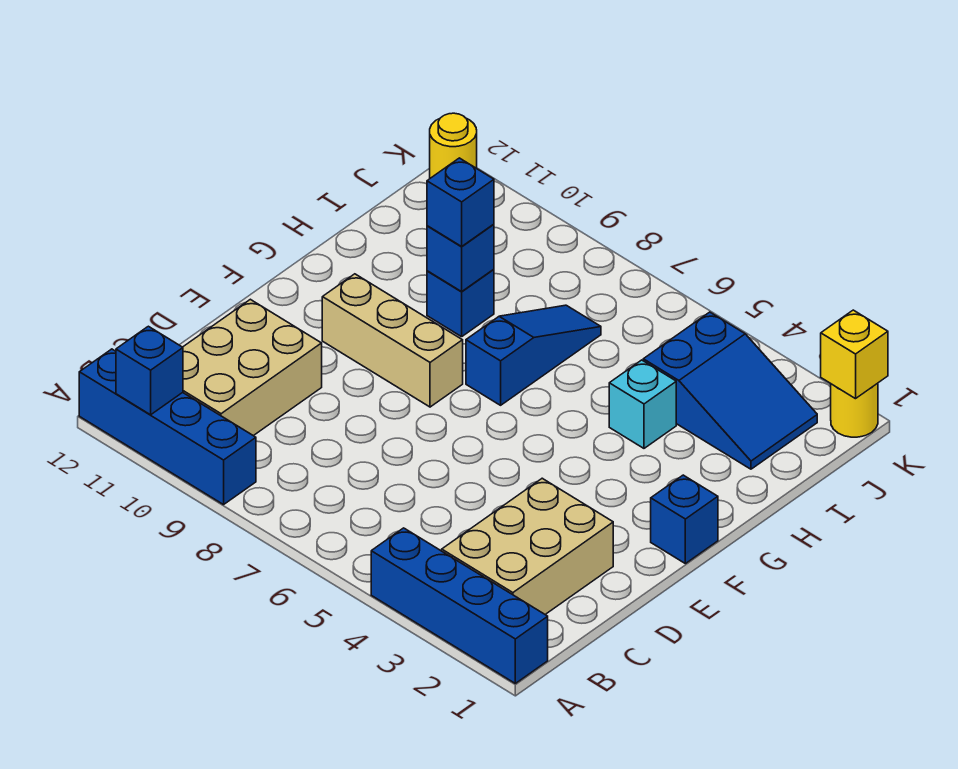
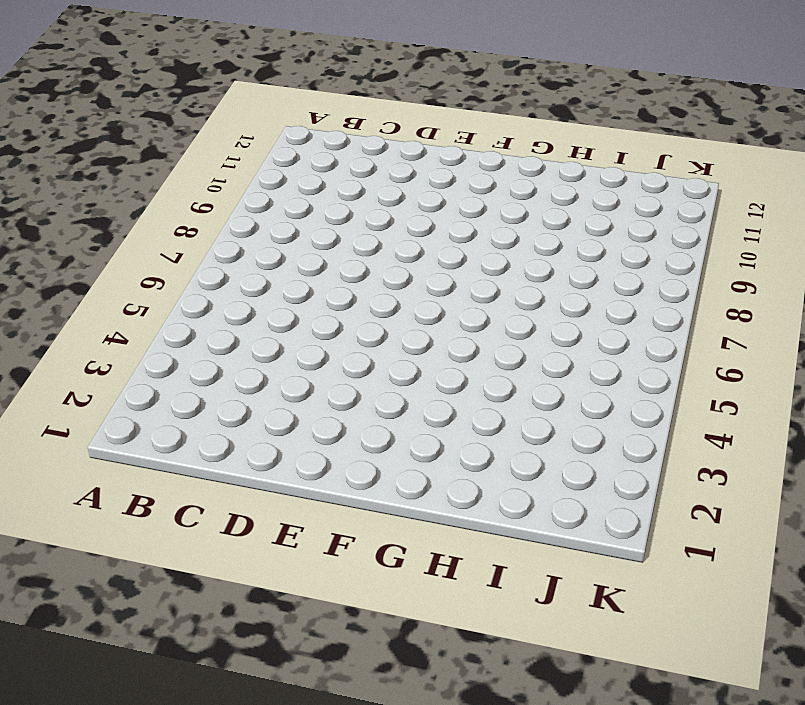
none -> blue brick A1:A4 level 1
none -> blue brick A9:A12 level 1
none -> tan brick B2:D3 level 1

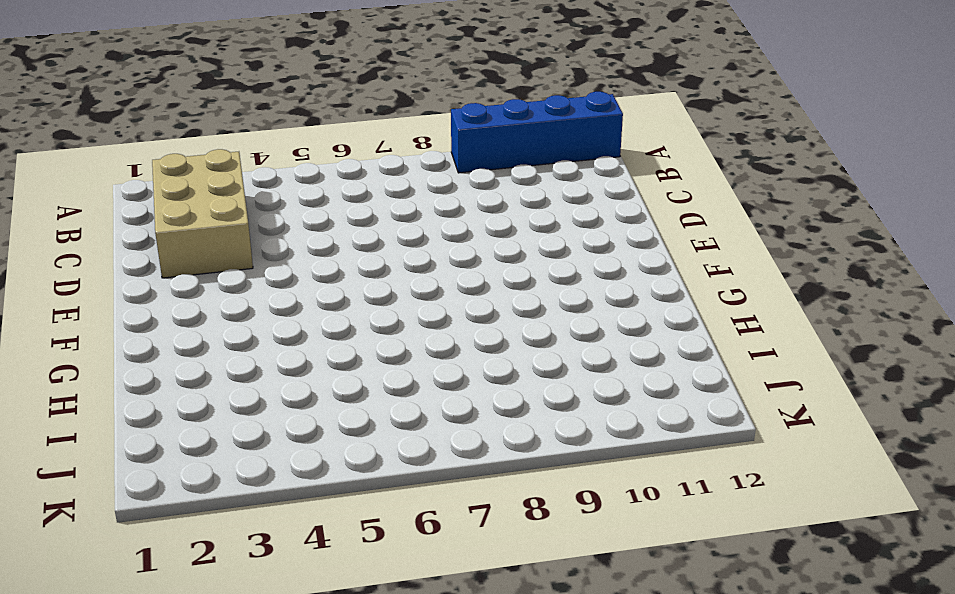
none -> blue brick A1:A4 level 1
none -> tan brick B10:D11 level 1
none -> blue brick F1 level 1

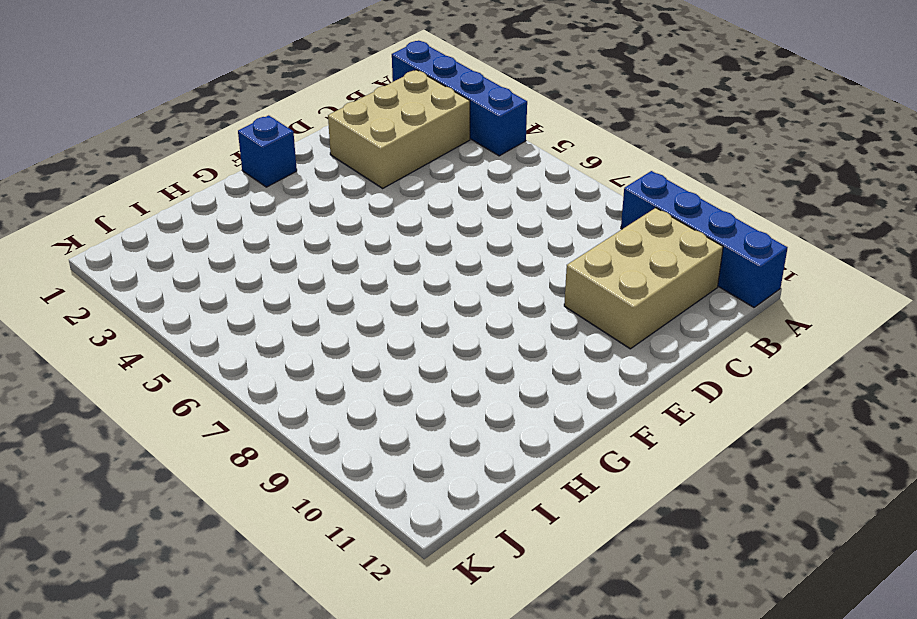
none -> tan brick F8:F10 level 1
none -> blue slope G7:I7 level 1 top G
none -> cyan brick H4 level 1

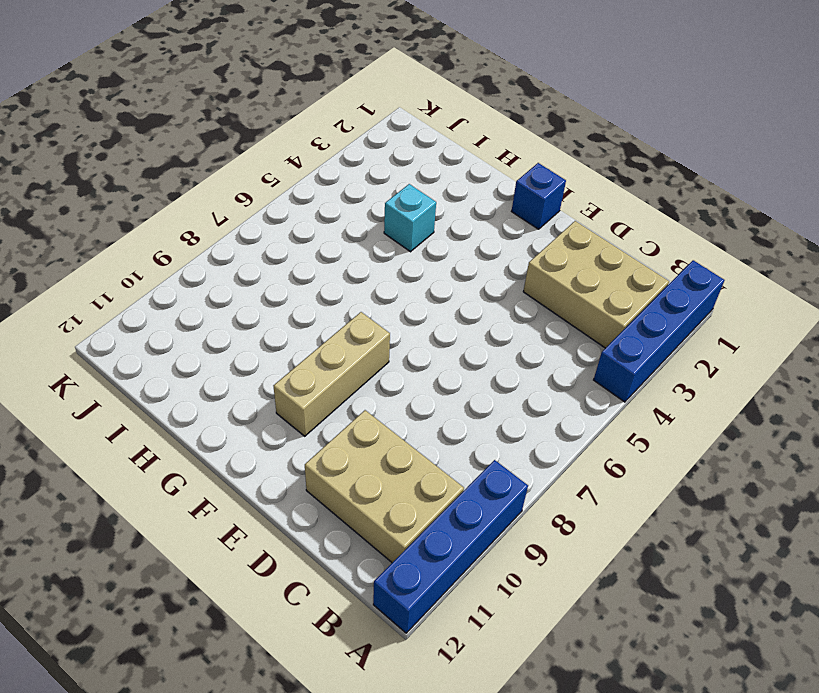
none -> blue slope G7:I7 level 1 top G
none -> blue brick H9 level 1
none -> blue slope I2:J4 level 1 top 4

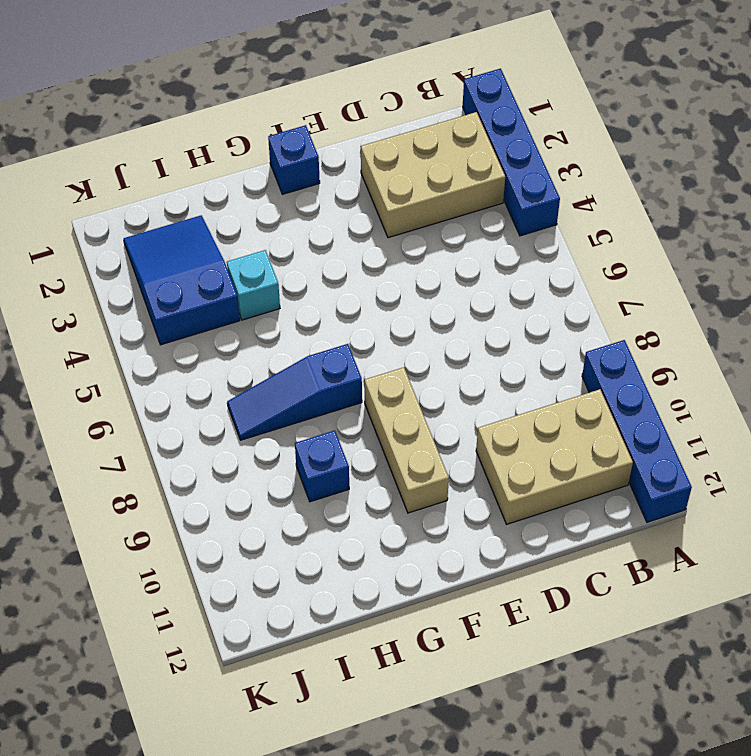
none -> yellow round brick K1 level 1
none -> yellow round brick K12 level 1
none -> blue brick A11 level 2

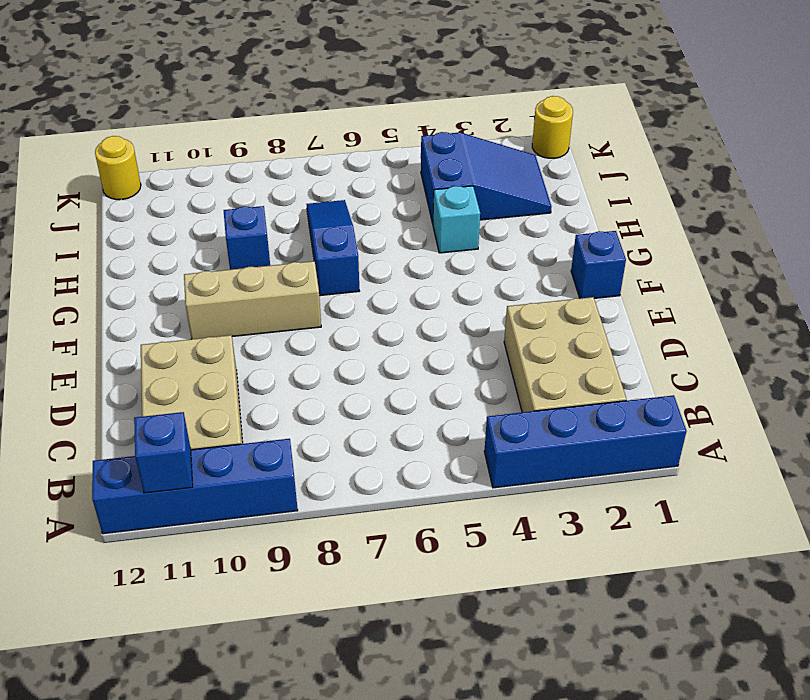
none -> blue brick H9 level 2
none -> yellow brick K1 level 2
none -> blue brick H9 level 3

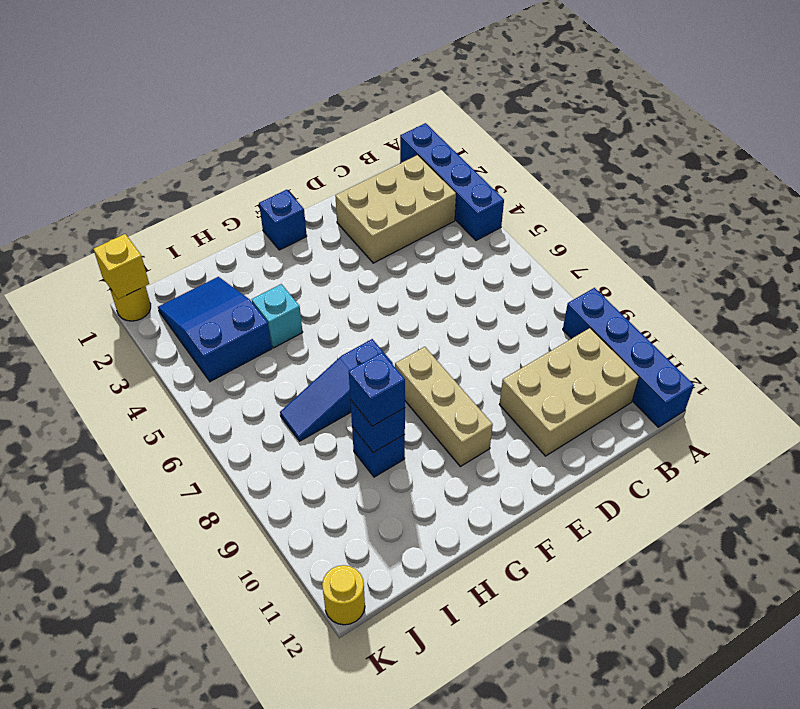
none -> blue brick A11 level 2

